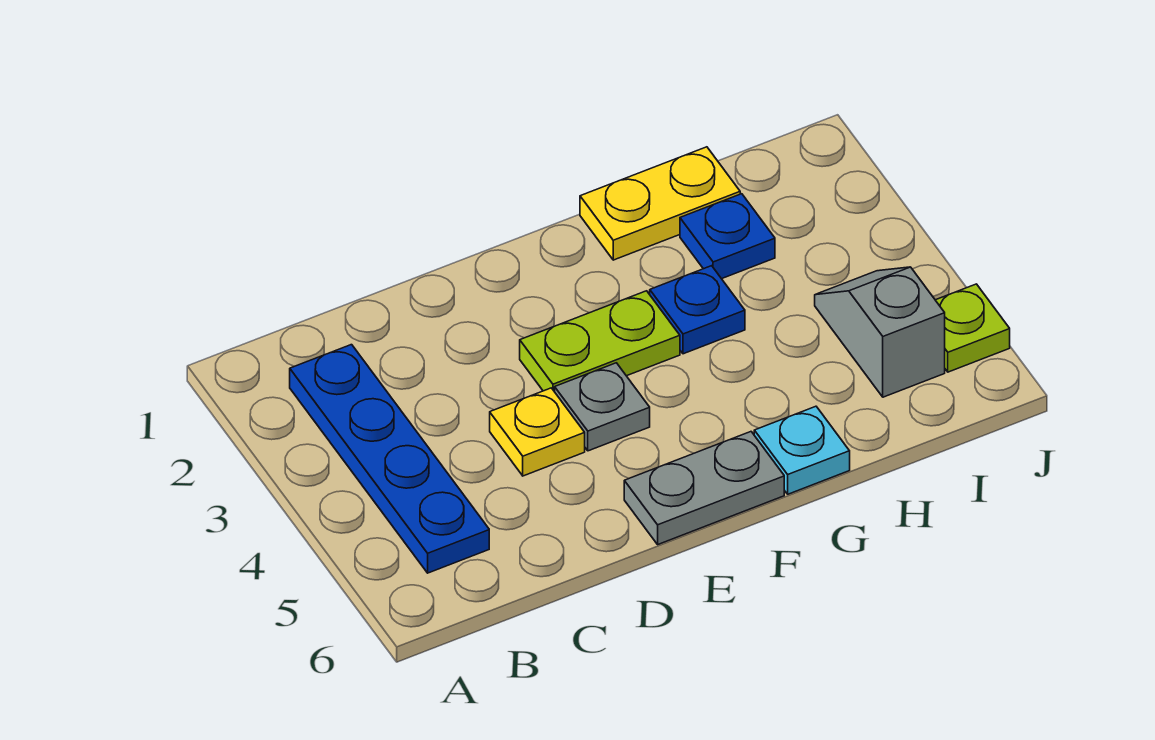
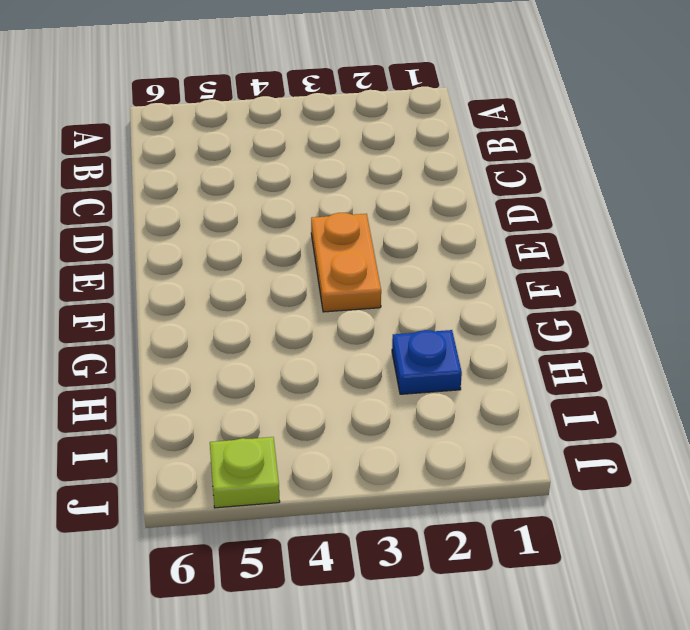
orange plate E3:F3 level 1 -> lime plate E3:F3 level 1
none -> blue plate B2:B5 level 1
none -> yellow plate D4 level 1

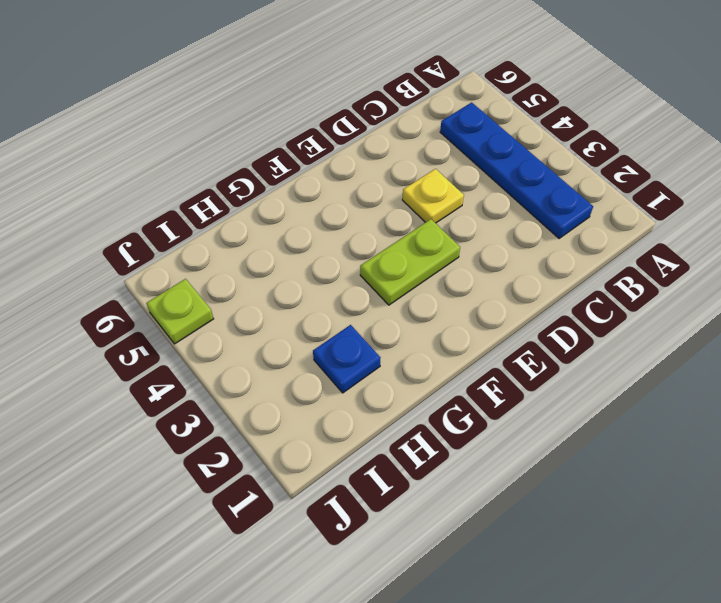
none -> grey plate E4 level 1
none -> grey plate E6:F6 level 1

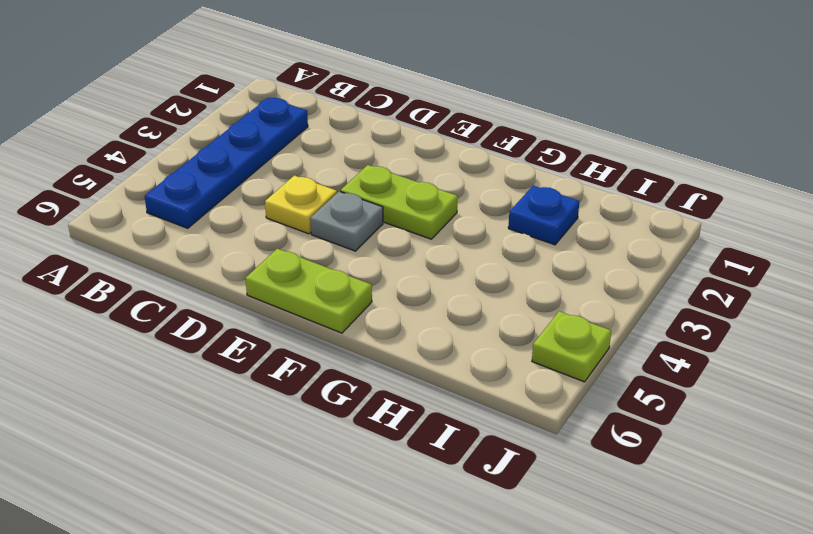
lime plate E6:F6 level 1 -> grey plate E6:F6 level 1
none -> yellow plate G1:H1 level 1
none -> blue plate G3 level 1

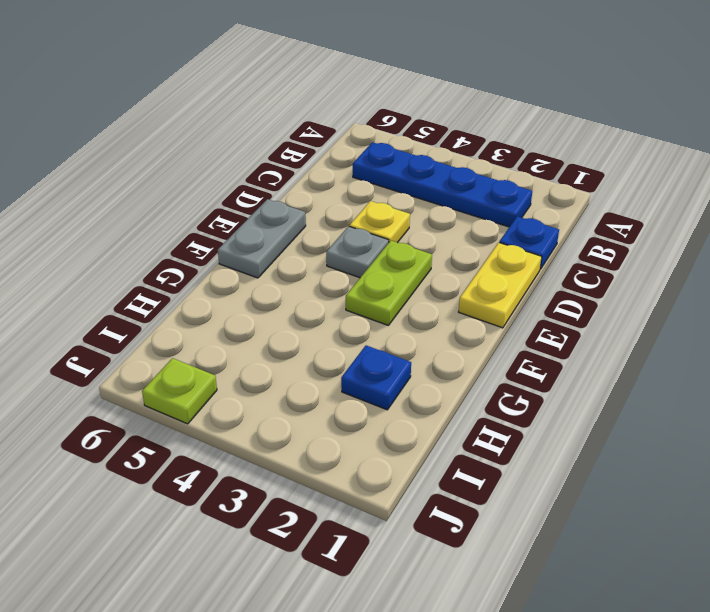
blue plate C1 level 1 -> blue plate G3 level 1
yellow plate D1:E1 level 1 -> yellow plate G1:H1 level 1
none -> cyan plate G6 level 1
none -> grey slope I4:I5 level 1 top 5

